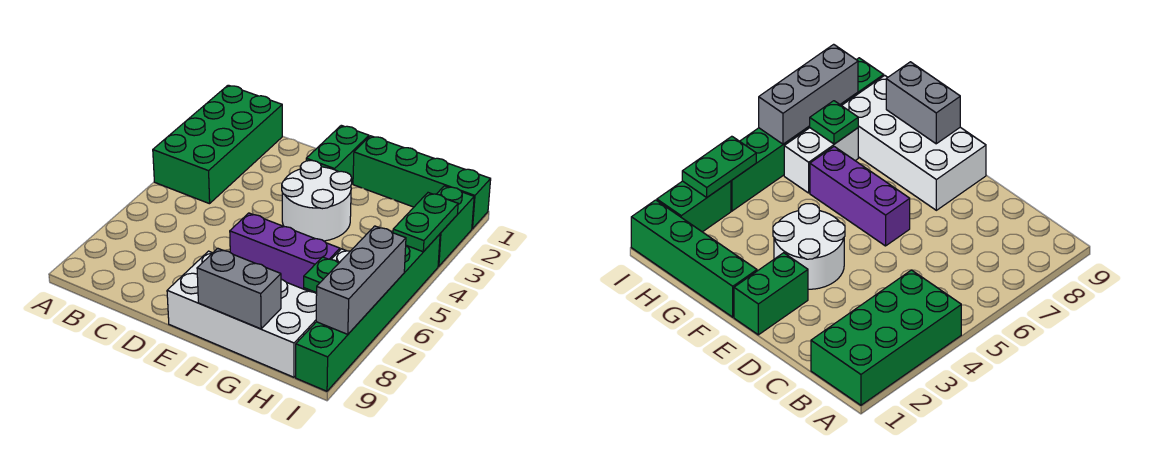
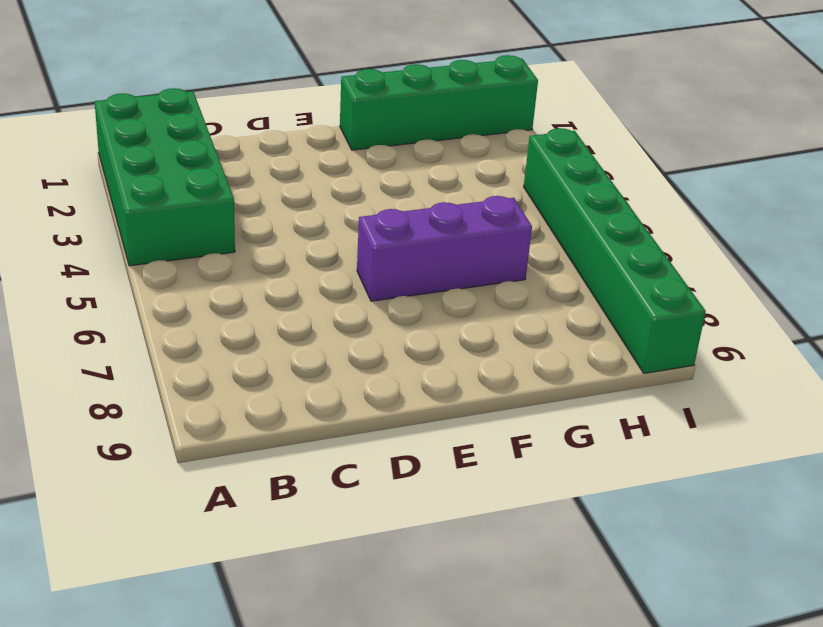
none -> green brick E1:E2 level 1
none -> white round brick E3:F4 level 1
none -> white brick E8:H9 level 1

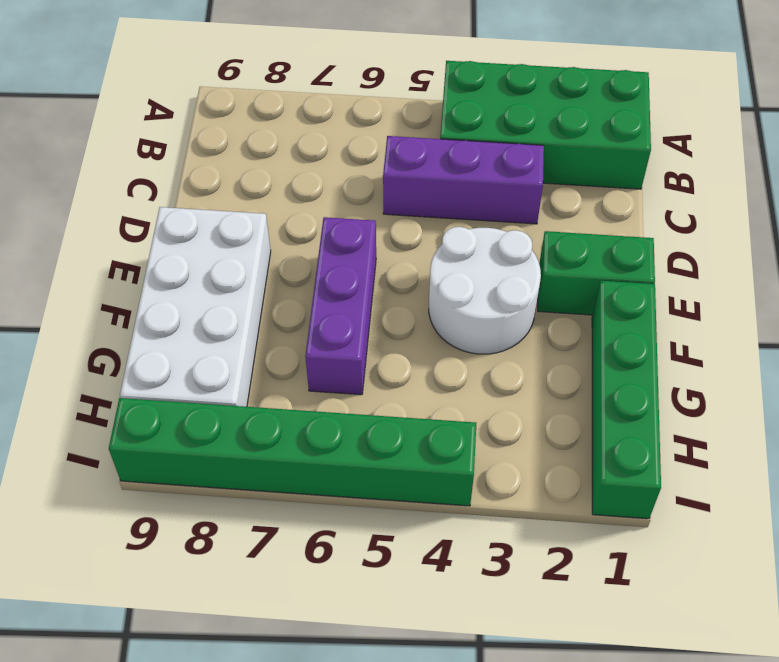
purple brick C3:C5 level 1 -> none
none -> white brick H6:H7 level 1
none -> green brick I2:I3 level 1
none -> grey brick F9:G9 level 2

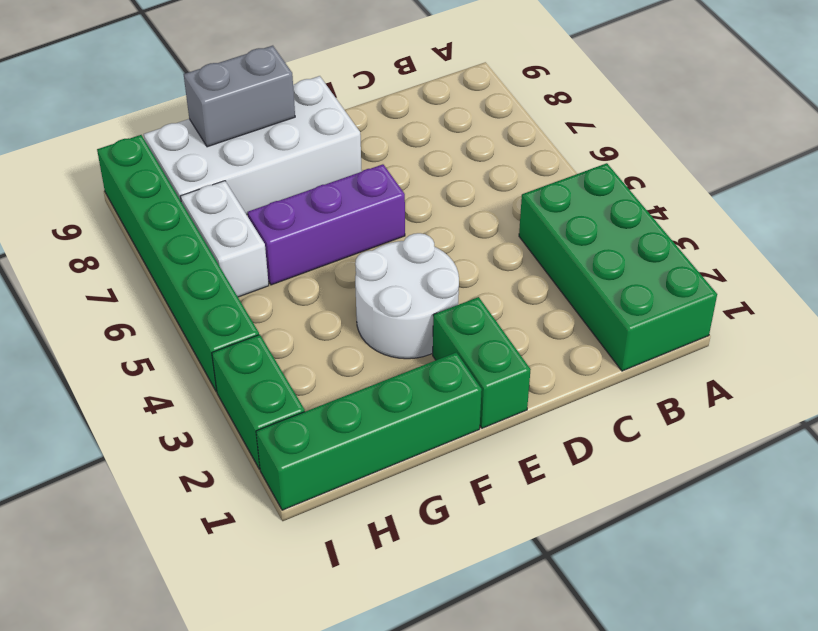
none -> green plate H7 level 2
none -> green plate I3:I4 level 2
none -> grey brick I6:I8 level 2

